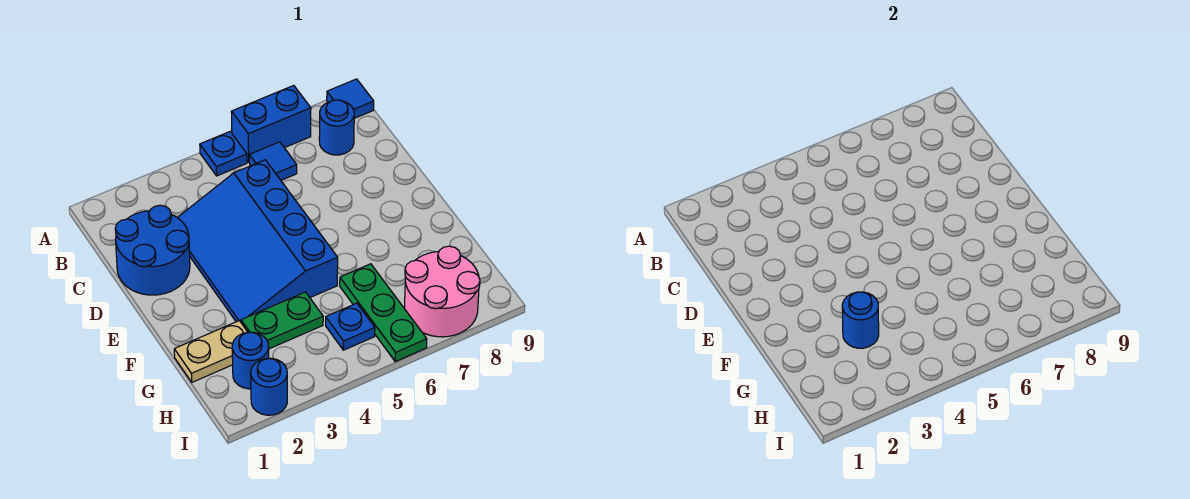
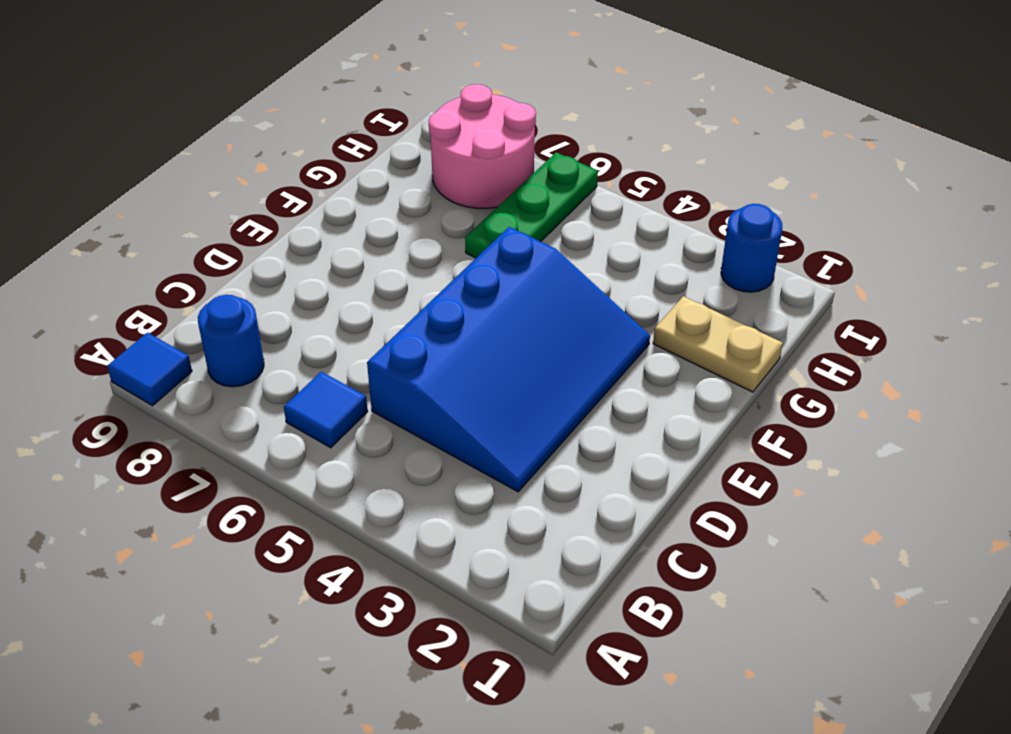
none -> blue plate A5 level 1
none -> blue brick A6:A7 level 1
none -> blue round brick C1:D2 level 1

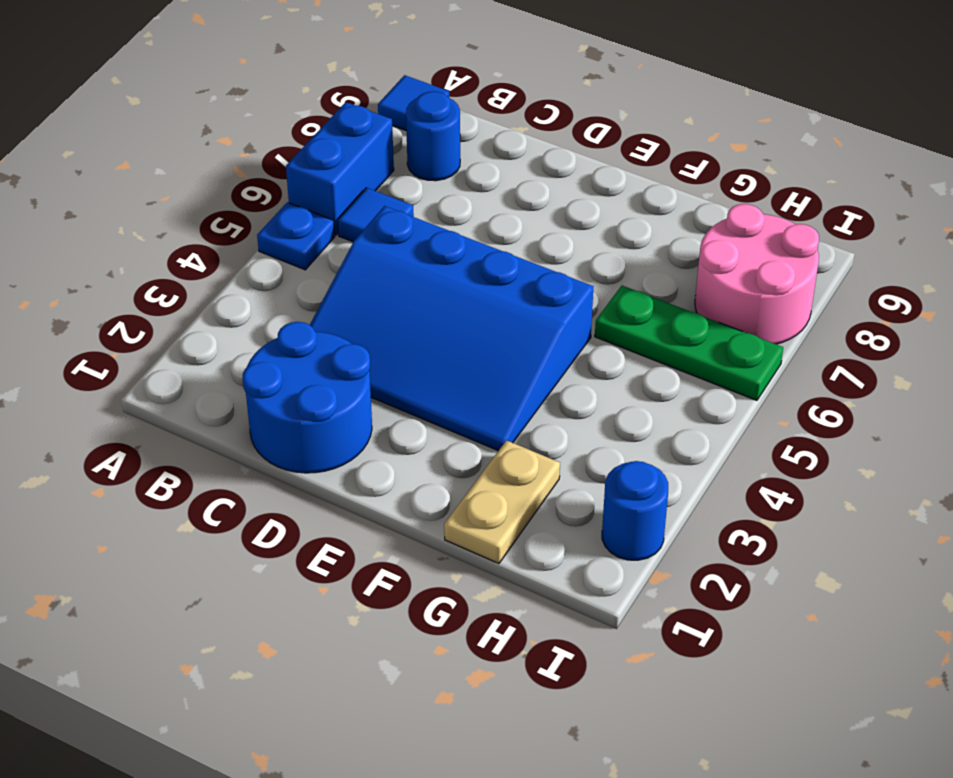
none -> green plate G3:G4 level 1
none -> blue round brick H2 level 1
none -> blue plate H5 level 1

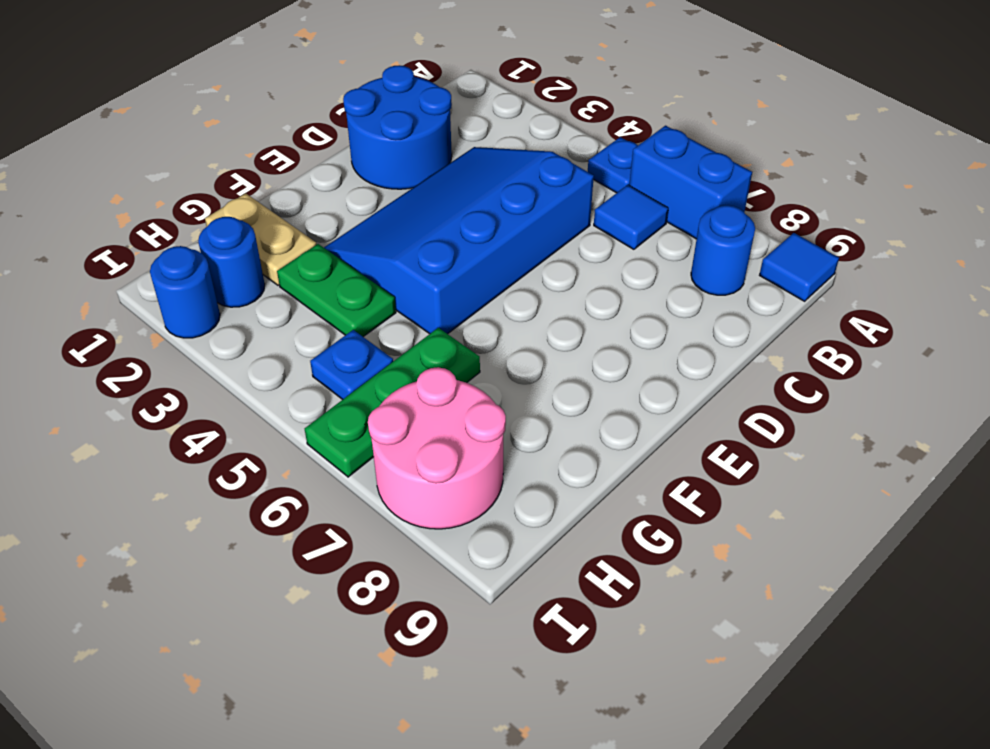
none -> blue round brick G3 level 2

